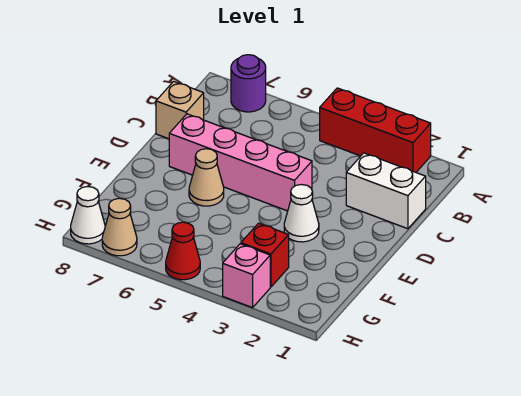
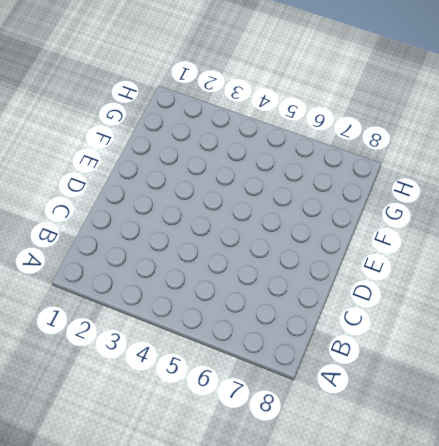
none -> red brick A2:A4 level 1
none -> purple round brick A7 level 1
none -> white brick C1:C2 level 1

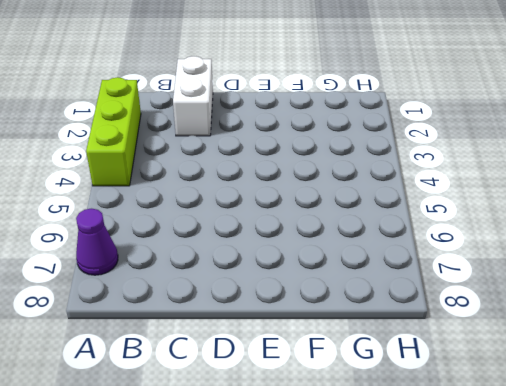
lime brick A2:A4 level 1 -> red brick A2:A4 level 1
purple cone A7 level 1 -> purple round brick A7 level 1
none -> tan brick C8 level 1
none -> pink brick D4:D7 level 1
none -> white cone E3 level 1

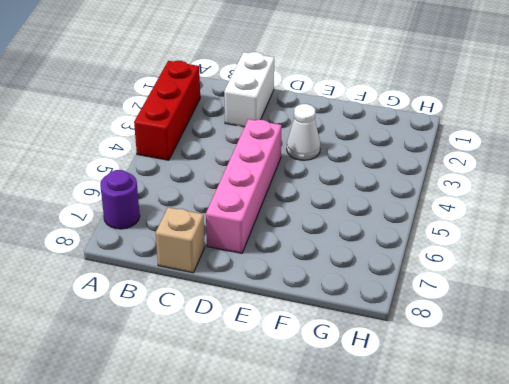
none -> tan cone E6 level 1
none -> red brick G3 level 1
none -> pink brick H3 level 1

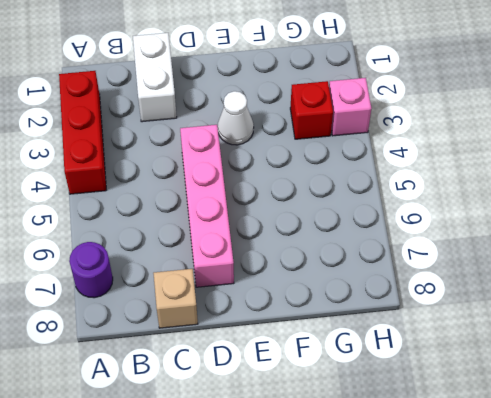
none -> tan cone E6 level 1
none -> red cone H5 level 1
none -> tan cone H7 level 1

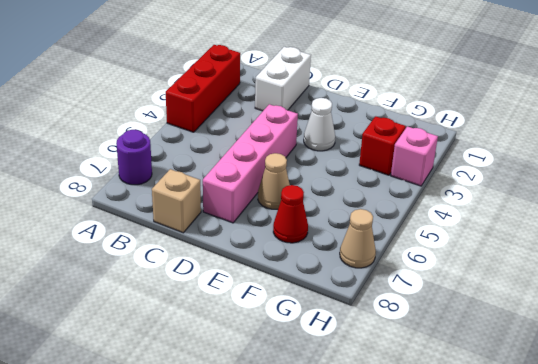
red cone F7 level 1 -> red cone H5 level 1
none -> white cone H8 level 1

